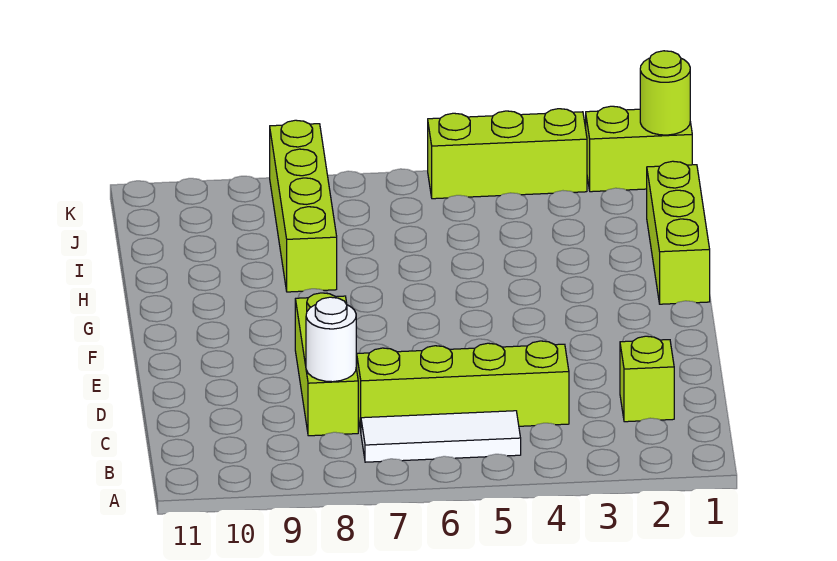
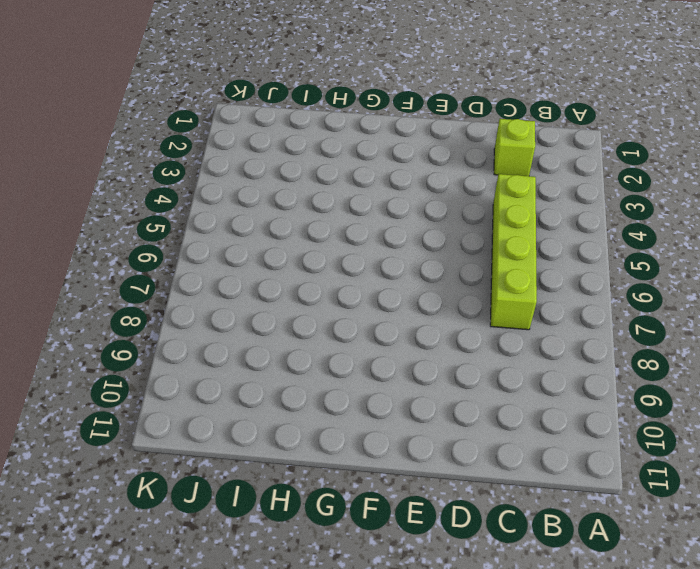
none -> white tile B5:B7 level 1
none -> lime brick C8:E8 level 1

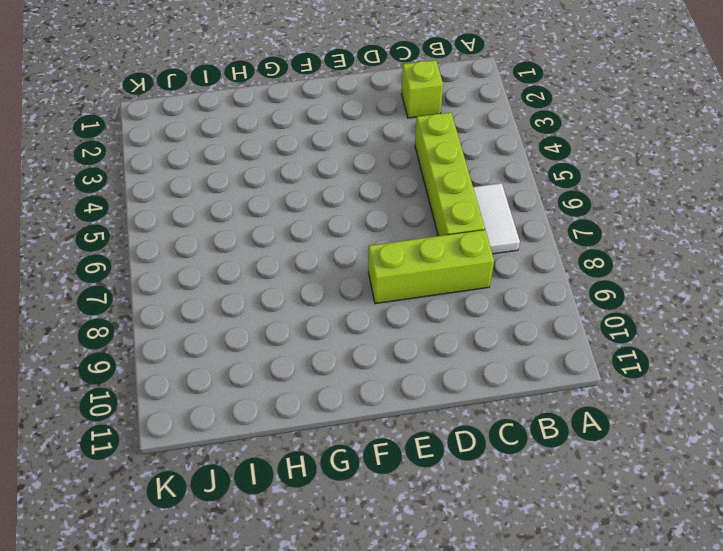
white tile B6:B7 level 1 -> white tile B5:B7 level 1
none -> lime brick G1:I1 level 1
none -> lime brick H8:K8 level 1

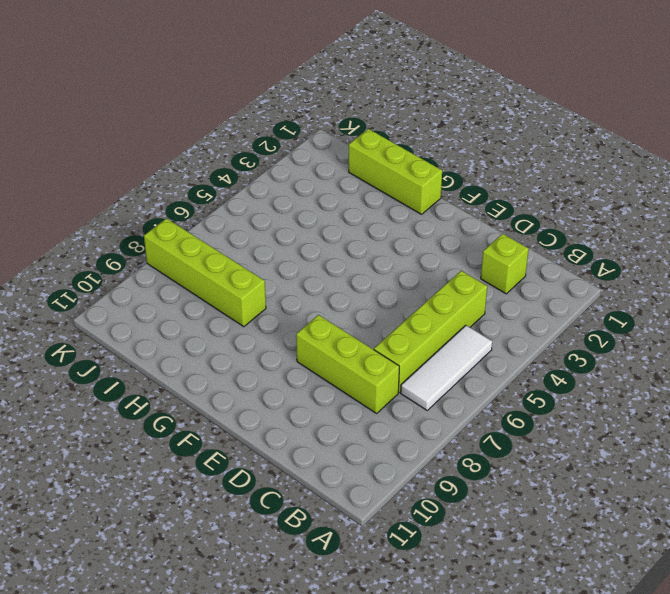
none -> lime brick K1:K2 level 1
none -> lime brick K3:K5 level 1

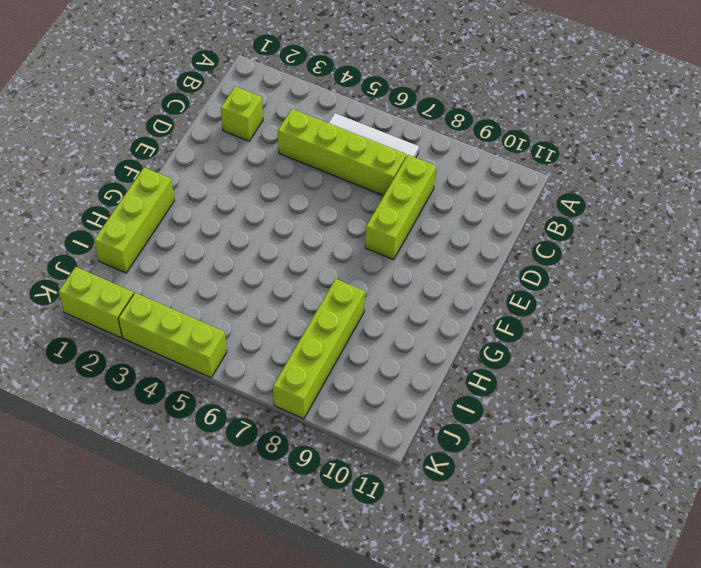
none -> white round brick C8 level 2
none -> lime round brick K1 level 2

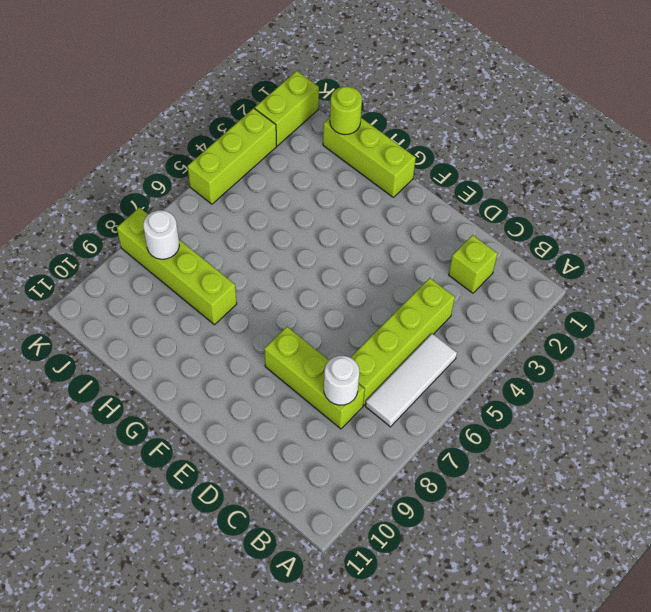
lime round brick I1 level 2 -> lime round brick K1 level 2
white round brick J8 level 2 -> none

